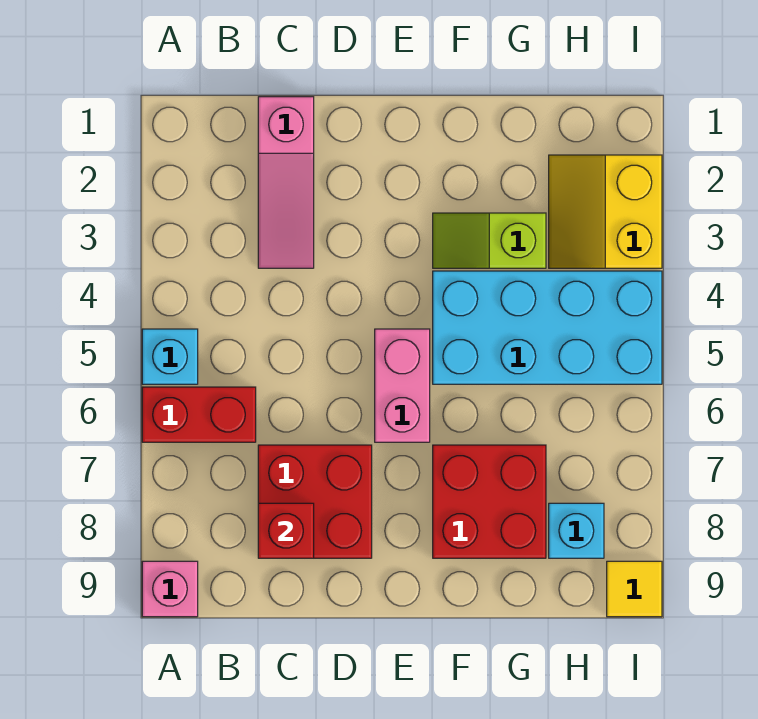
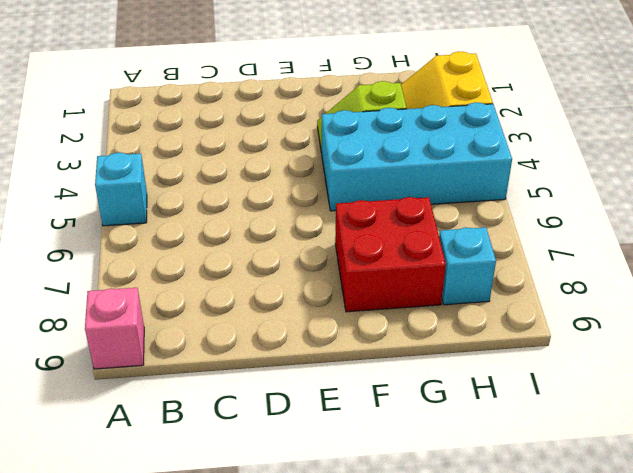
none -> red brick A6:B6 level 1
none -> pink slope C1:C3 level 1 top 1
none -> red brick C7:D8 level 1

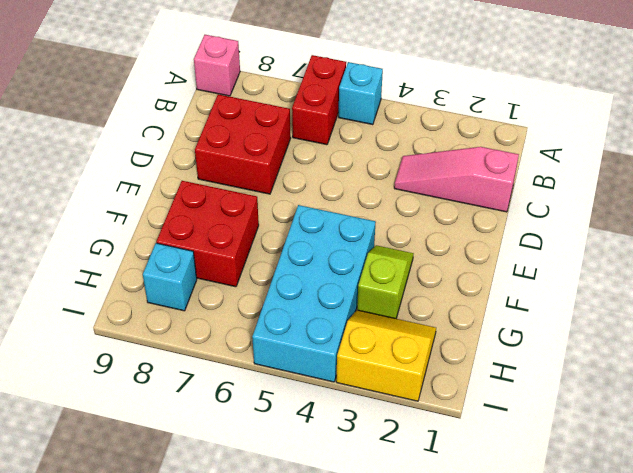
none -> pink brick E5:E6 level 1
none -> yellow tile I9 level 1
none -> red brick C8 level 2

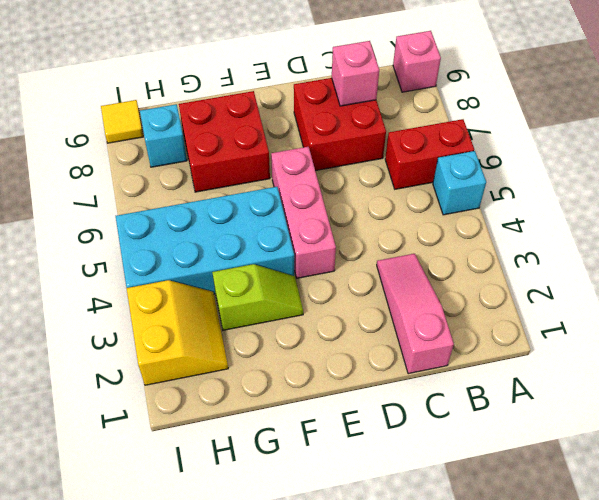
pink brick C8 level 2 -> red brick C8 level 2
pink brick E4:E6 level 1 -> pink brick E5:E6 level 1

